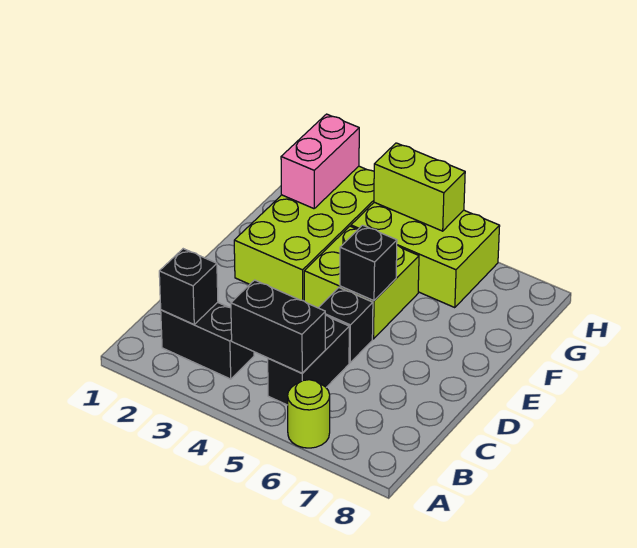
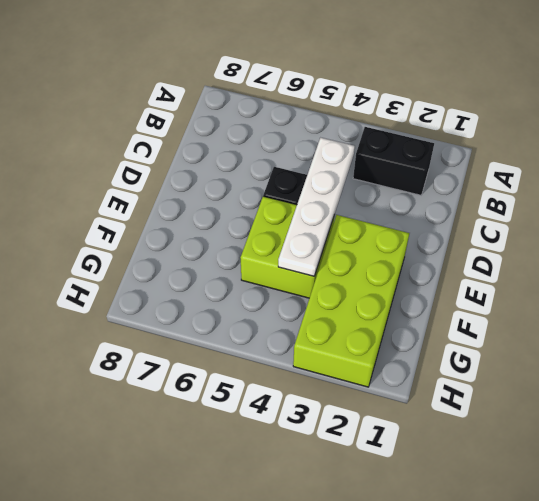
white plate C4:F4 level 2 -> none
none -> lime round brick A6 level 1
none -> black brick B5:C5 level 1
none -> lime brick G4:H6 level 1

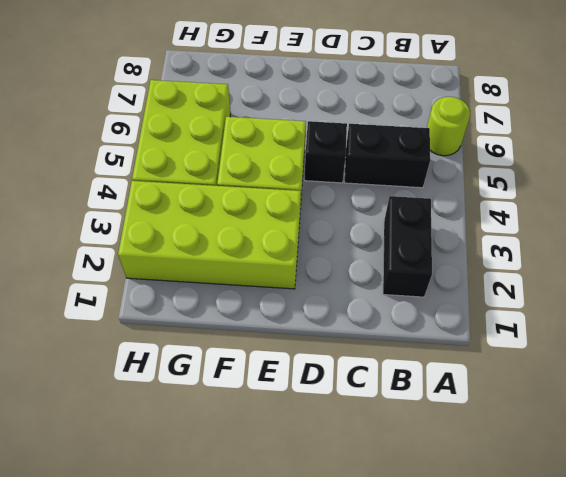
none -> black brick B2 level 2
none -> black brick B4:B5 level 2
none -> black brick E5 level 2

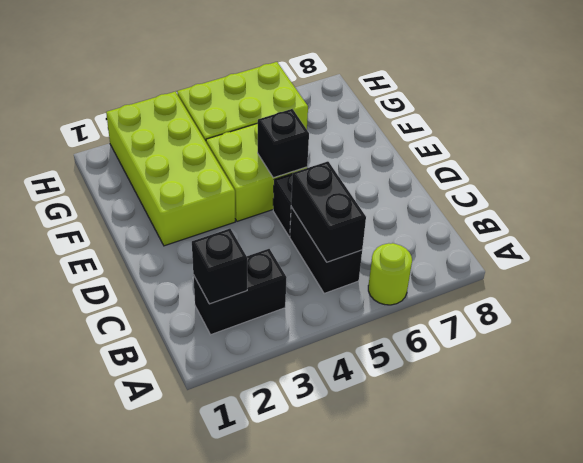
black brick B5:C5 level 2 -> black brick B4:B5 level 2
none -> pink brick G2:H2 level 2
none -> lime brick H4:H5 level 2

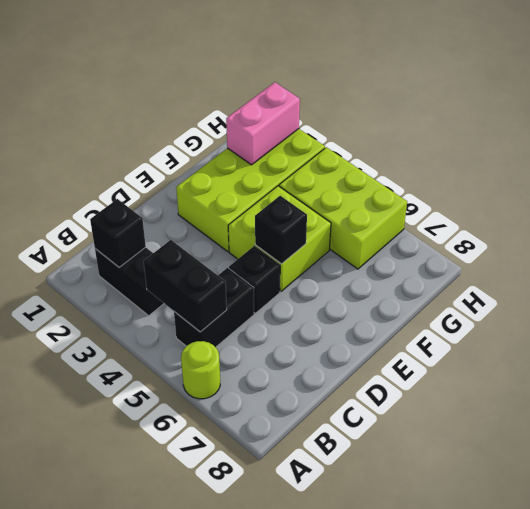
none -> lime brick H4:H5 level 2

